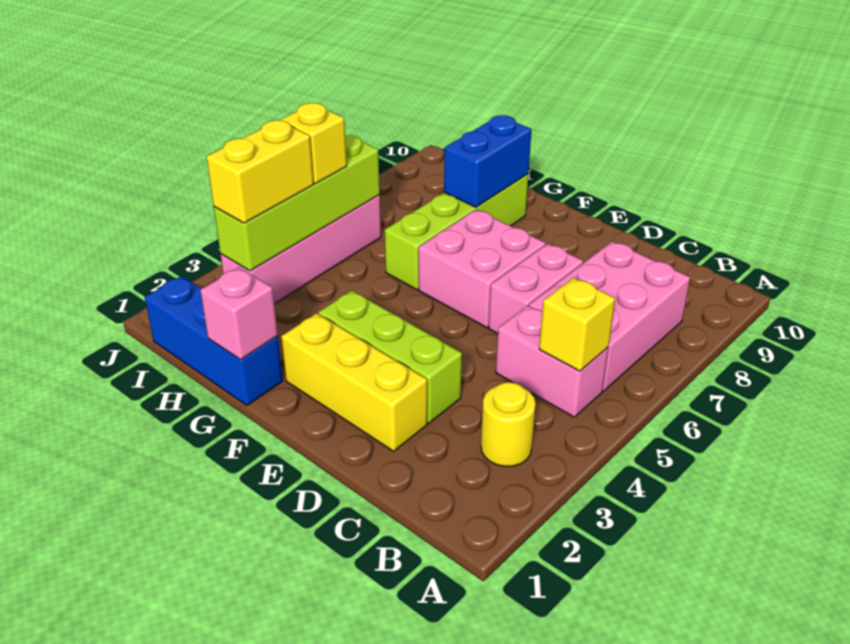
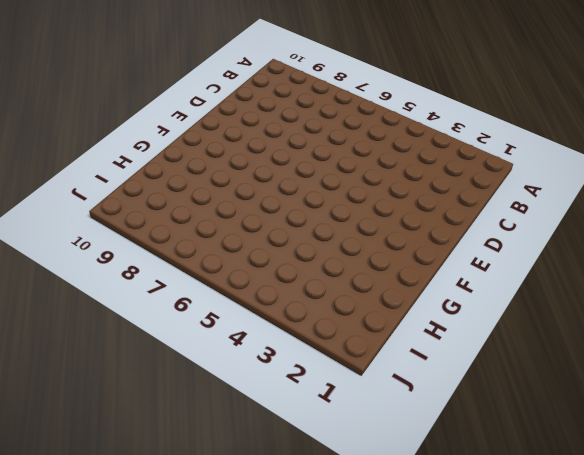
none -> yellow round brick B3 level 1
none -> pink brick B5:C5 level 1
none -> pink brick B6:C8 level 1

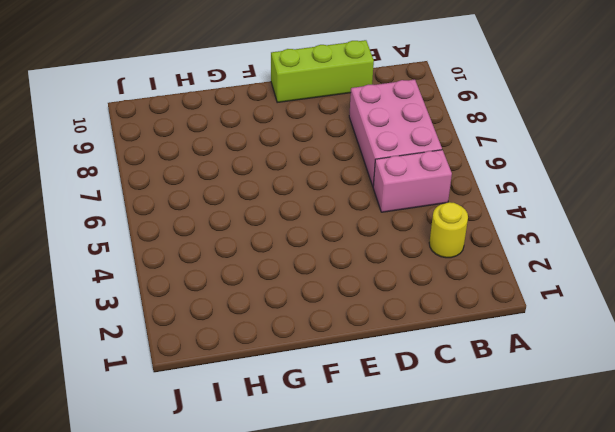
lime brick C10:E10 level 1 -> lime brick D3:F3 level 1
none -> yellow brick D2:F2 level 1
none -> pink brick D6:D7 level 1
none -> pink brick E6:F7 level 1

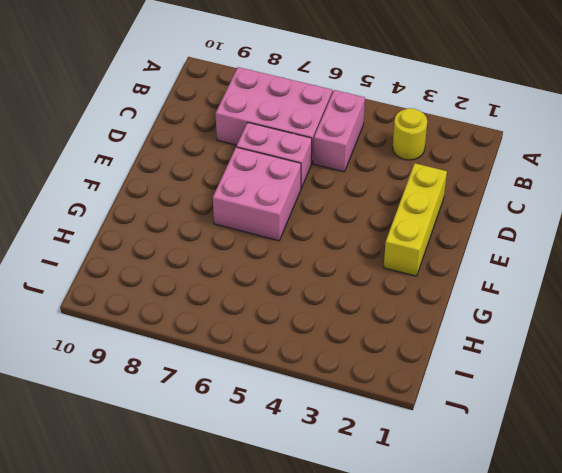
none -> lime brick D3:F3 level 1
none -> blue brick G1:I1 level 1
none -> lime brick G6:G9 level 1

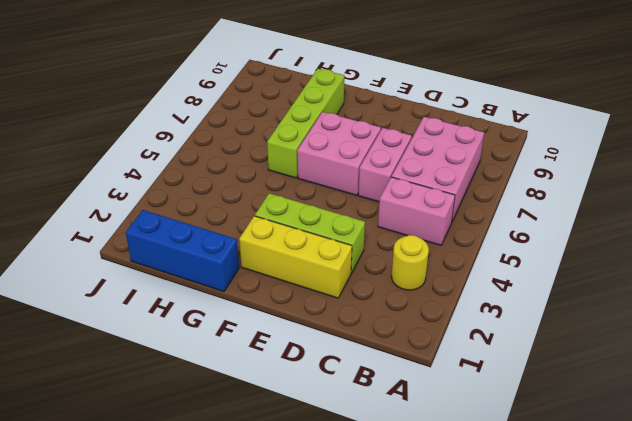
none -> pink brick I3:I6 level 1
none -> yellow brick B5 level 2
none -> pink brick G1 level 2

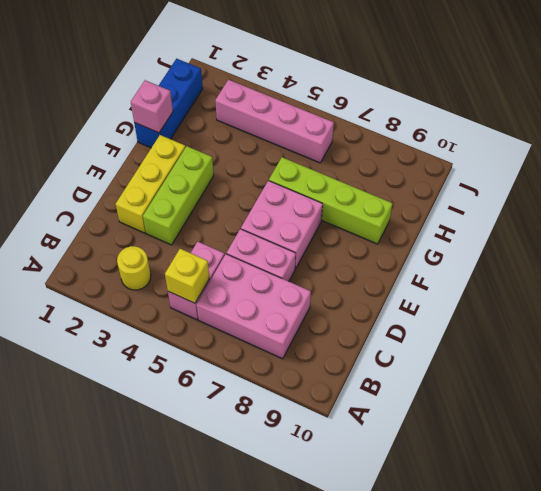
none -> blue brick G8:G9 level 2
none -> lime brick I3:I6 level 2
none -> yellow brick I3:I4 level 3

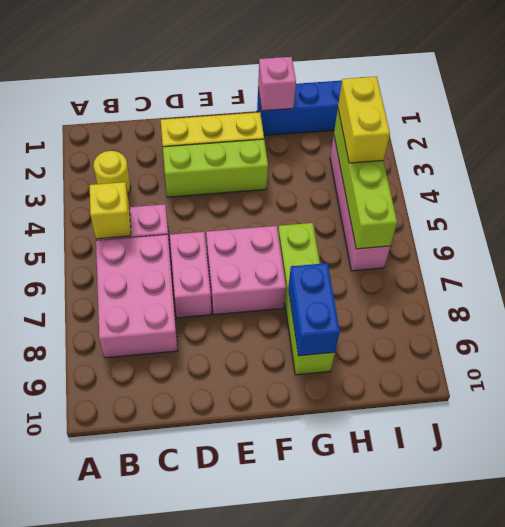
none -> yellow brick I5 level 3

